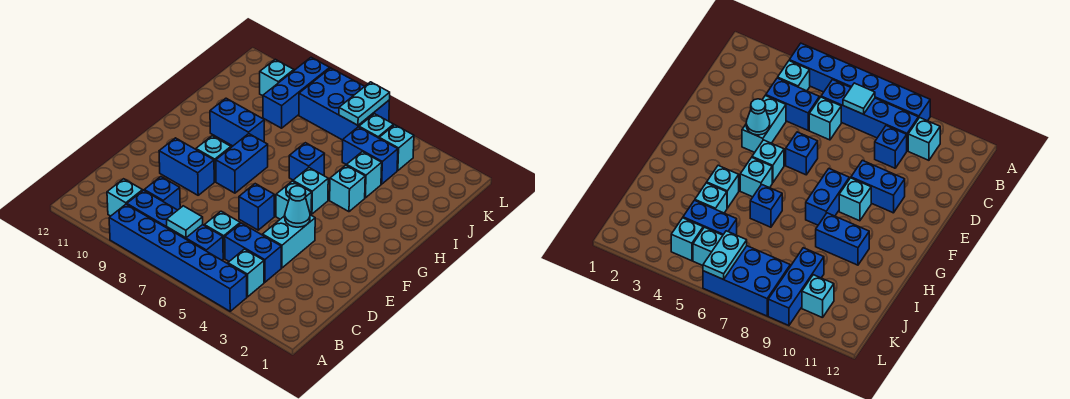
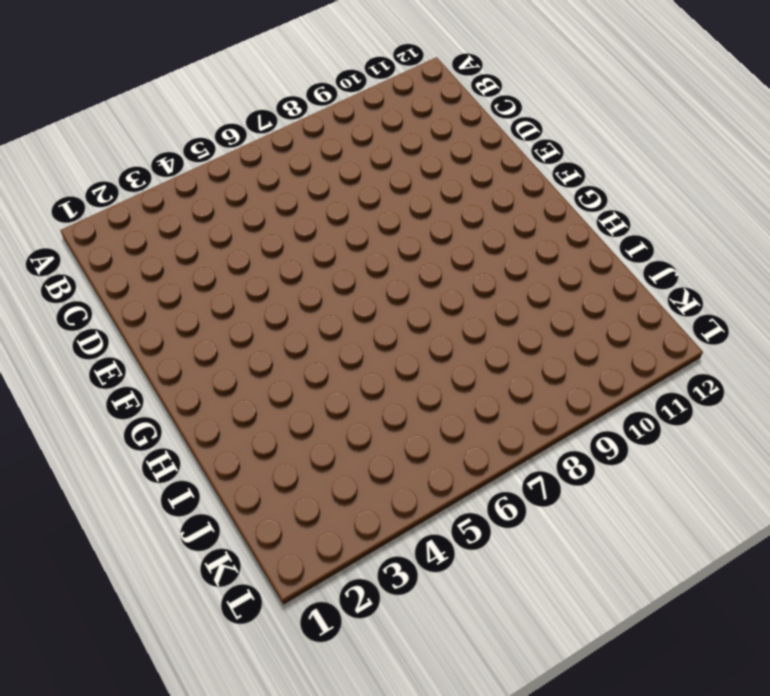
none -> blue brick A4:A9 level 1
none -> cyan brick B4 level 1
none -> blue brick B6:B9 level 1

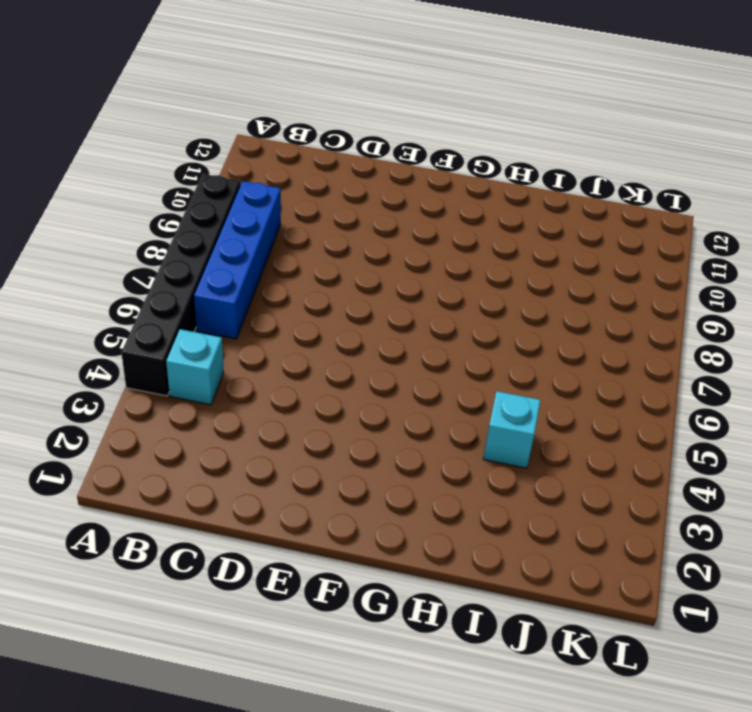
black brick A4:A9 level 1 -> blue brick A4:A9 level 1
none -> cyan brick B10 level 1
none -> blue brick C4:C5 level 1
none -> cyan brick C6 level 1

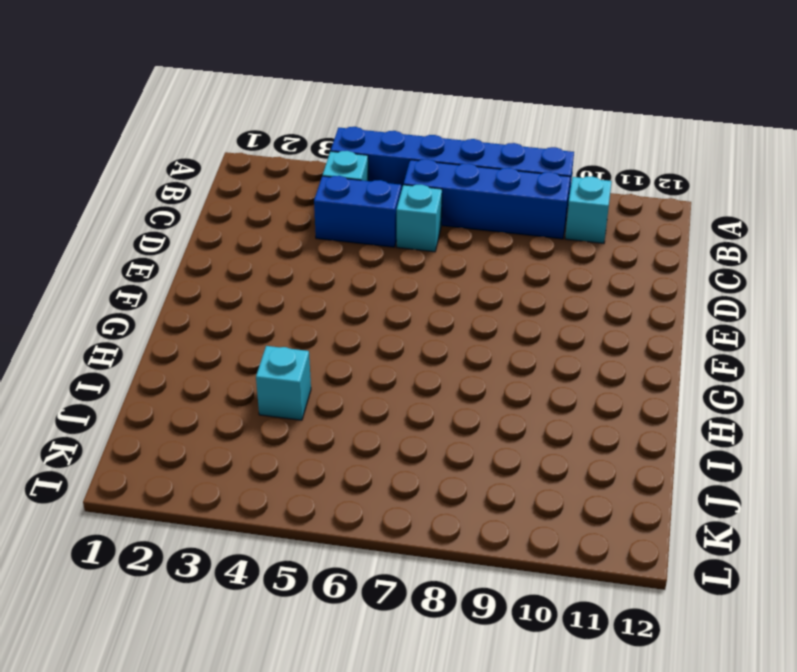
none -> blue brick C9 level 1
none -> cyan brick D4:E4 level 1
none -> blue brick E6 level 1

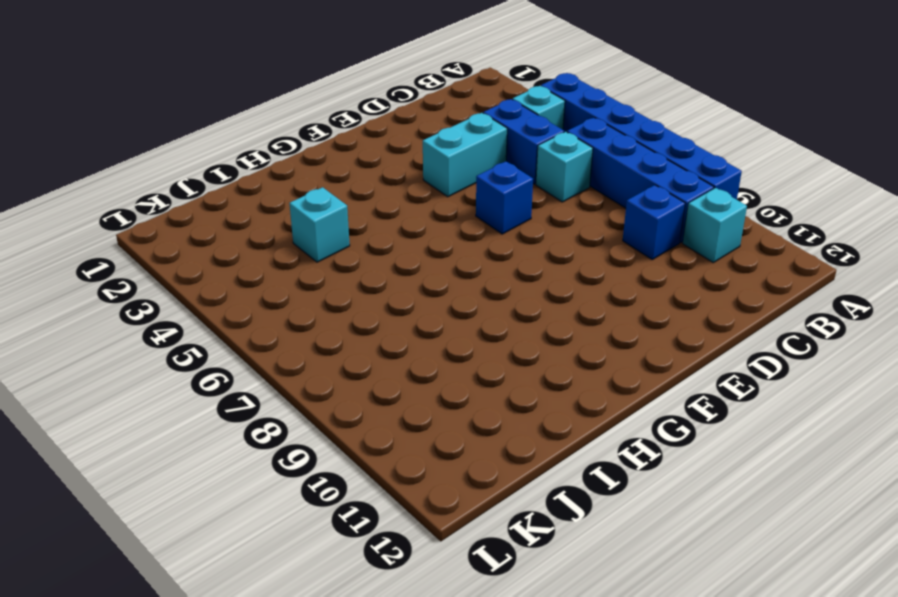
none -> blue brick E9:E10 level 1
none -> cyan brick F5 level 1
none -> blue brick F8:G8 level 1

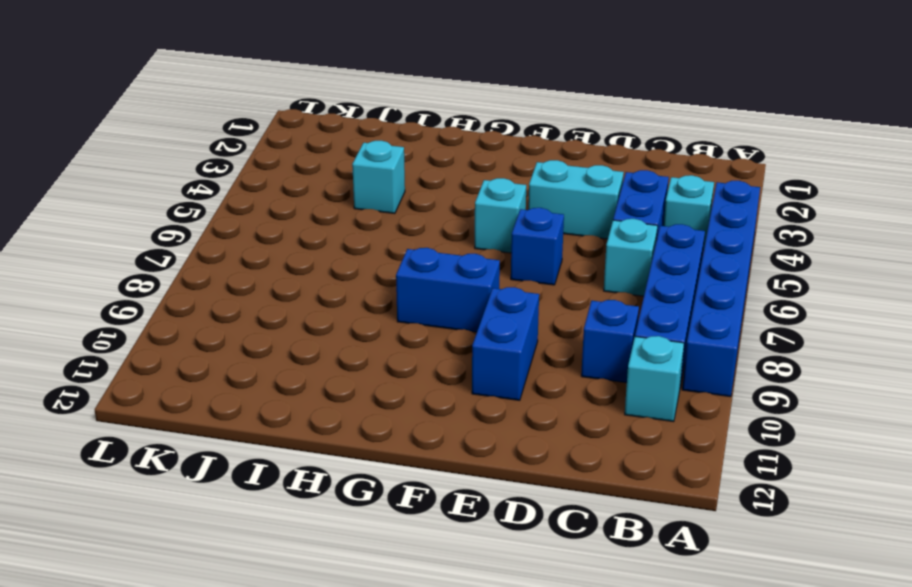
none -> cyan brick F9 level 1
none -> cyan brick G5 level 1
none -> cyan brick H4 level 1

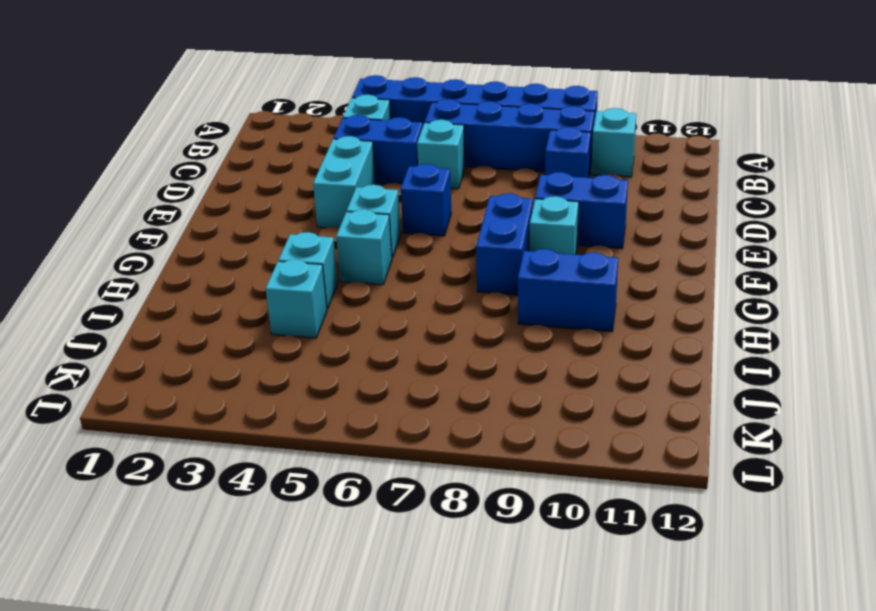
none -> blue brick H6 level 1
none -> blue brick J4:J5 level 1
none -> blue brick J9:L9 level 1

